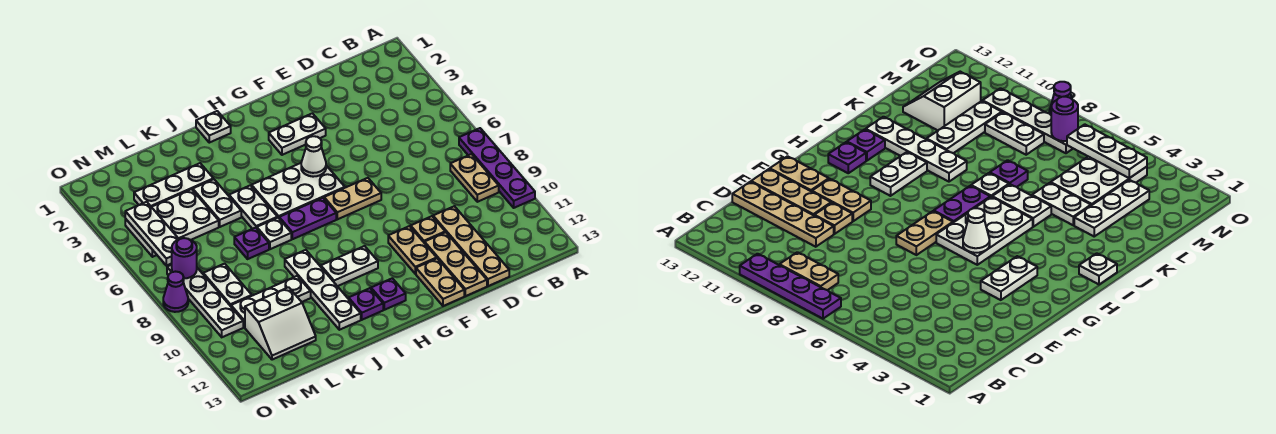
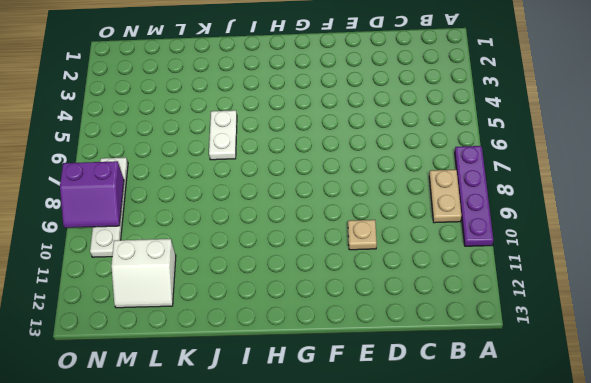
purple slope N8:O9 level 2 top 8 -> none
none -> tan plate D10:D13 level 1
none -> tan plate E11:E13 level 1
none -> white plate F3:G3 level 1
none -> tan plate F7:G7 level 1

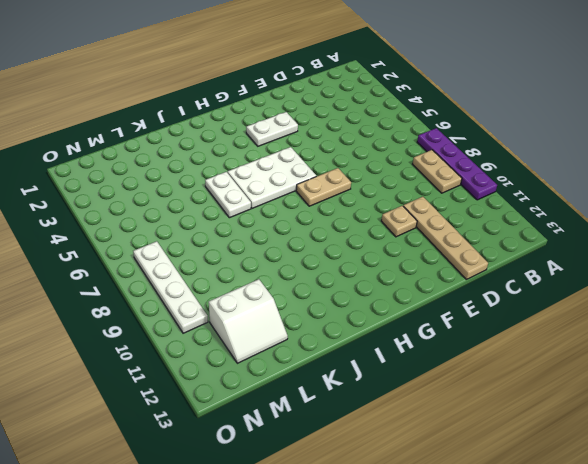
none -> tan plate E11:E13 level 1
none -> tan plate F10:F11 level 1
none -> tan plate F12:F13 level 1
none -> purple plate H7:I7 level 1

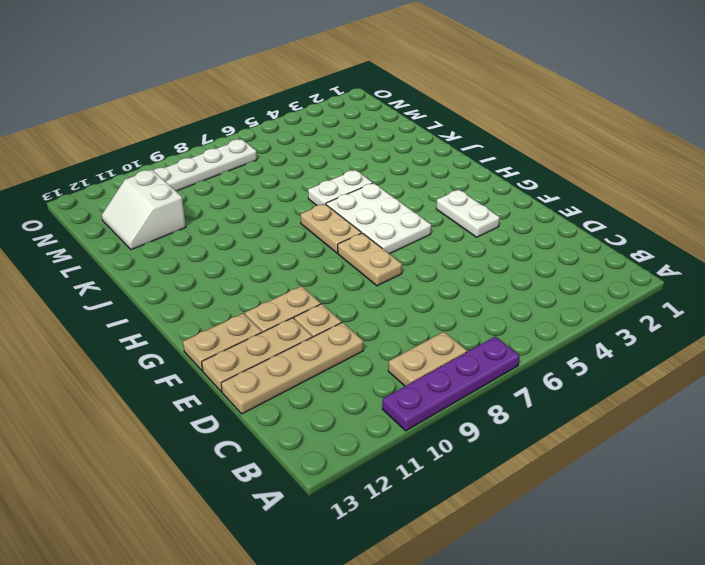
tan plate H7:I7 level 1 -> purple plate H7:I7 level 1
none -> white plate H10:I10 level 1
none -> purple plate H12 level 1
none -> white plate I1 level 1
none -> purple plate I12 level 1

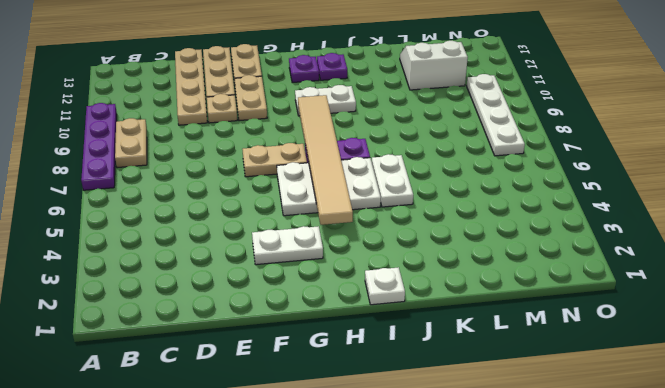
tan tile H4:H9 level 2 -> none
none -> white plate J7 level 1
none -> white plate J9:J12 level 1
none -> white plate K3:M3 level 1
none -> white plate K4:K5 level 1

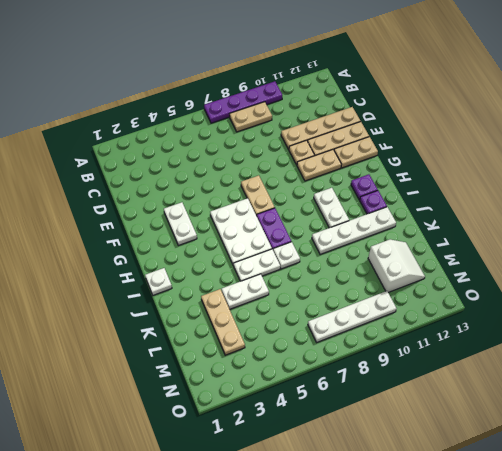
tan plate K3:M3 level 1 -> white plate K3:M3 level 1
none -> purple plate K7 level 1
none -> white plate K10:M10 level 1
none -> white plate L4:N5 level 1
none -> white plate M8:M9 level 1

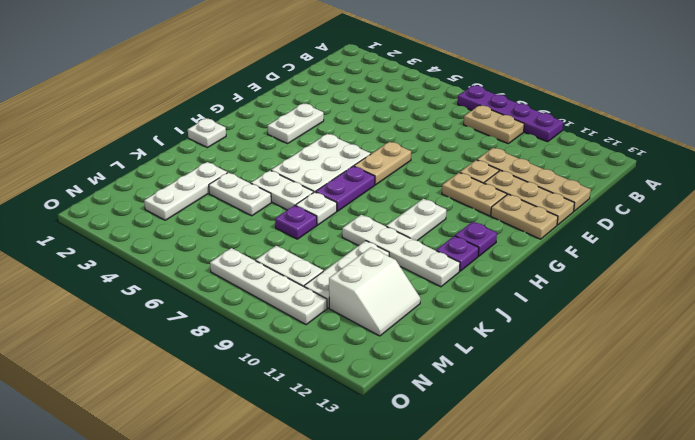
none -> white plate L4:N5 level 1
none -> purple cone O8 level 1
none -> white cone G5 level 2
none -> white plate N4:N6 level 2

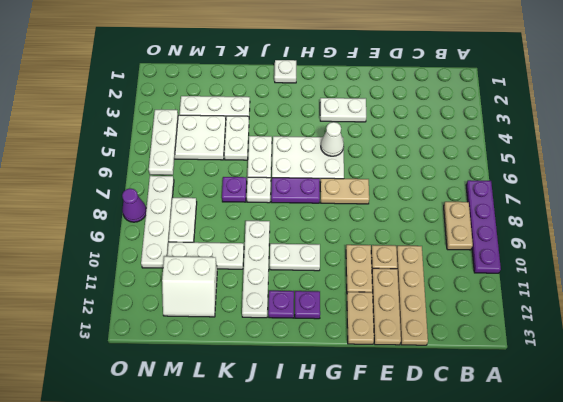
none -> purple round brick N7 level 2

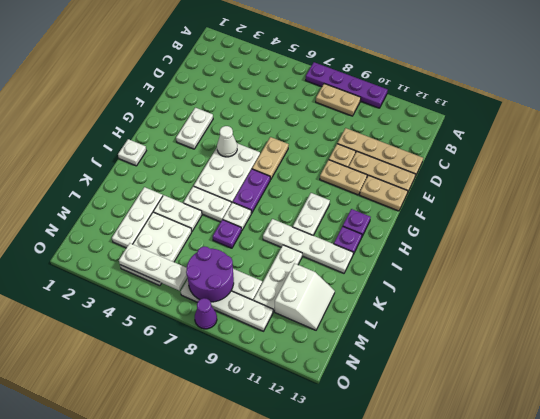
purple round brick M7:N8 level 2 -> purple round brick N7 level 2

